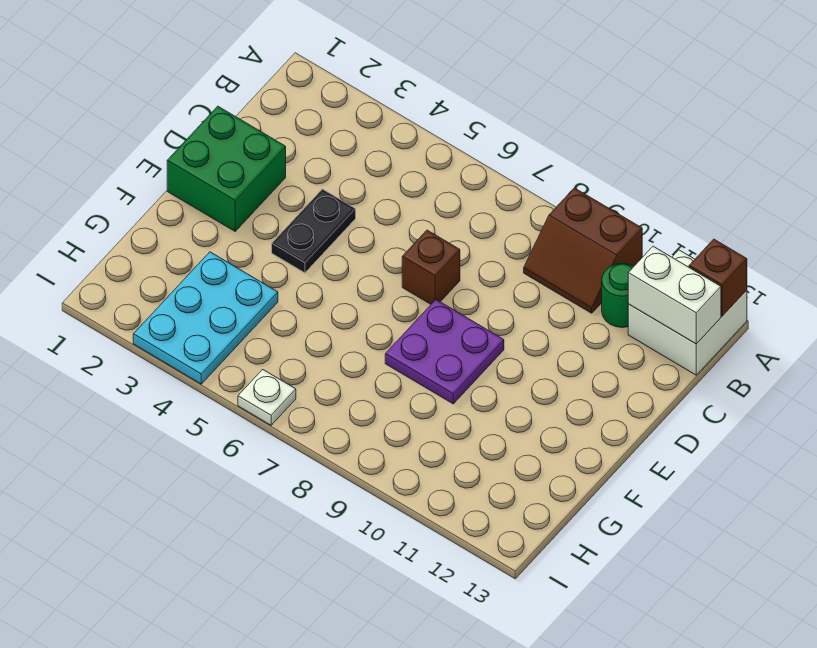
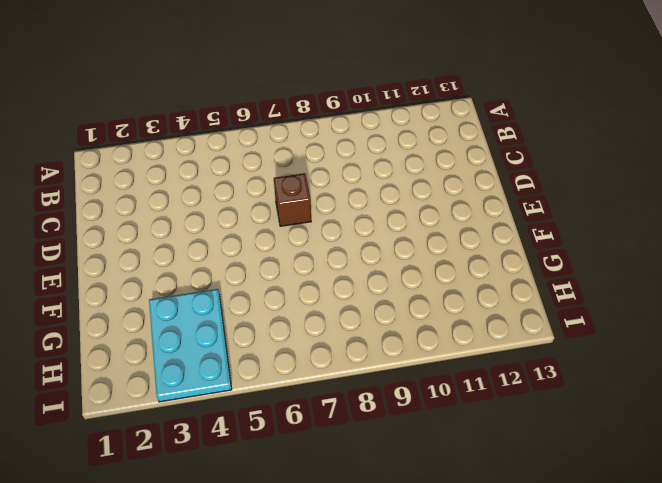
none -> brown slope A9:B10 level 1 top A
none -> white brick A12:B13 level 1

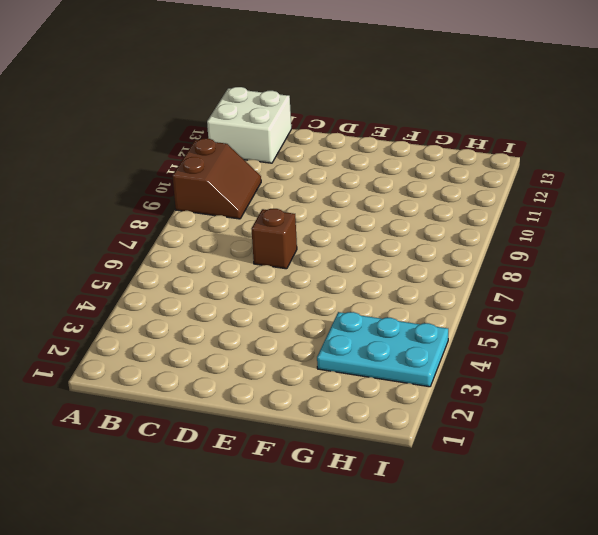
none -> green round brick B11 level 1
none -> green brick D1:E2 level 1

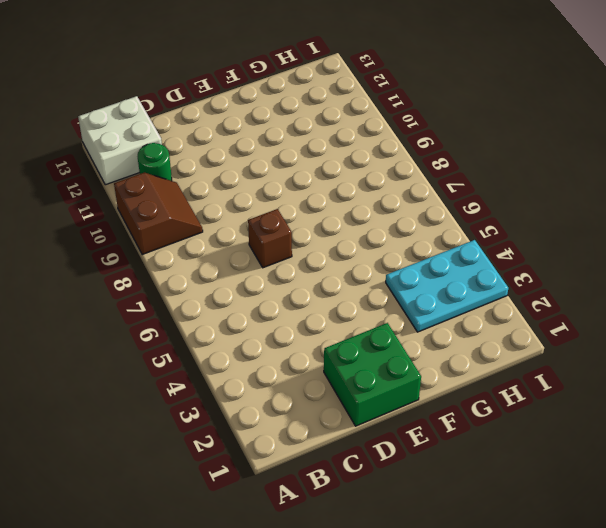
none -> black plate D4:E4 level 1
none -> purple plate E8:F9 level 1

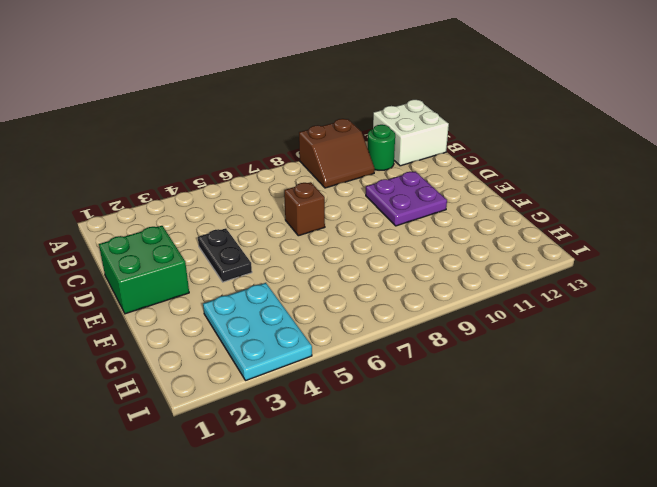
purple plate D10:E11 level 1 -> purple plate E8:F9 level 1
none -> white plate I6 level 1
none -> brown brick A13 level 2

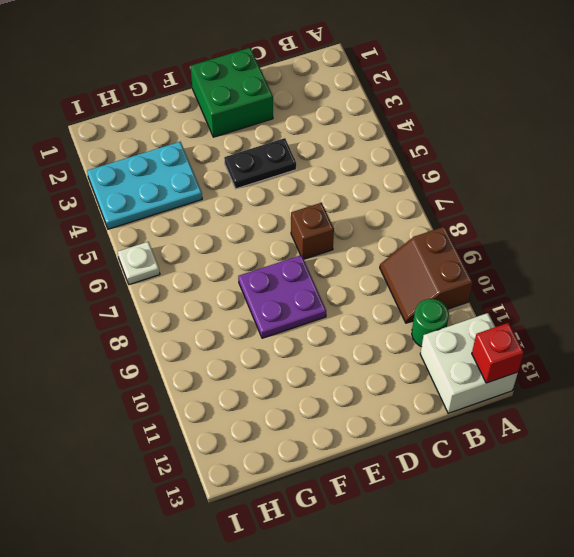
red brick A13 level 2 -> brown brick A13 level 2
none -> white brick B12:B13 level 2

